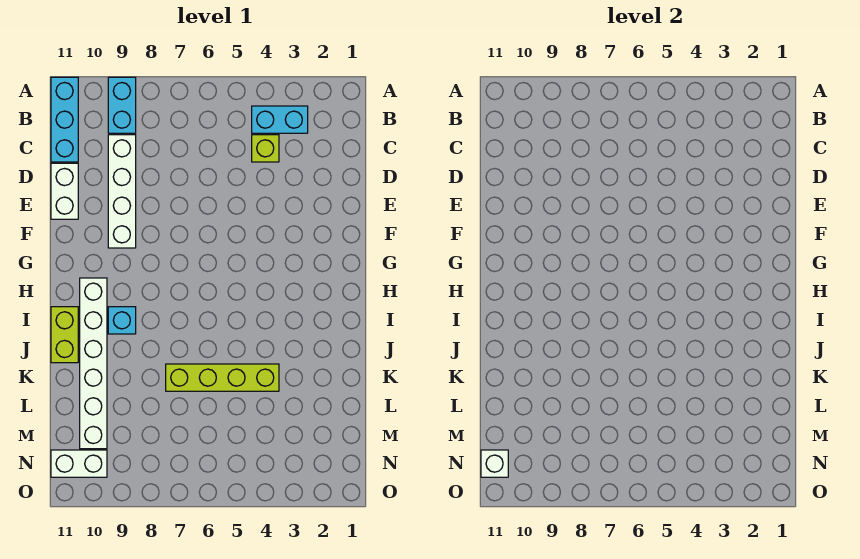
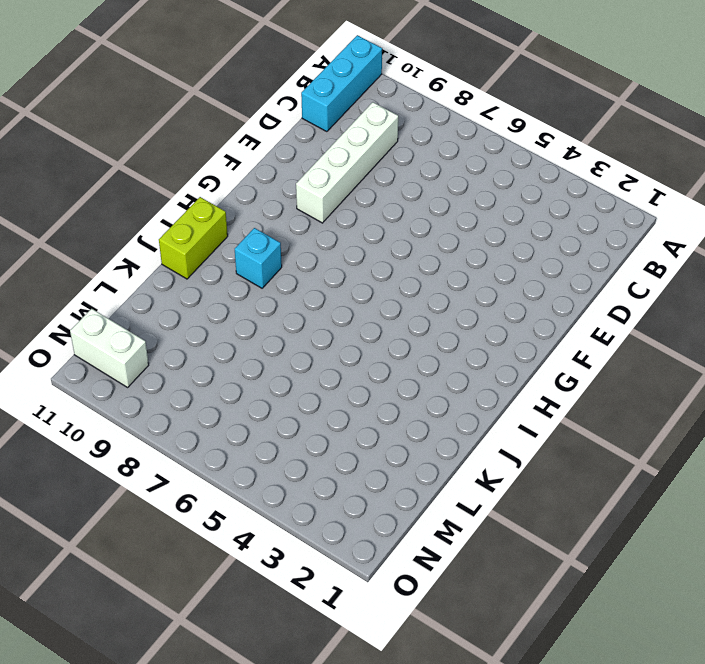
none -> cyan brick A9:B9 level 1
none -> cyan brick B3:B4 level 1
none -> lime brick C4 level 1

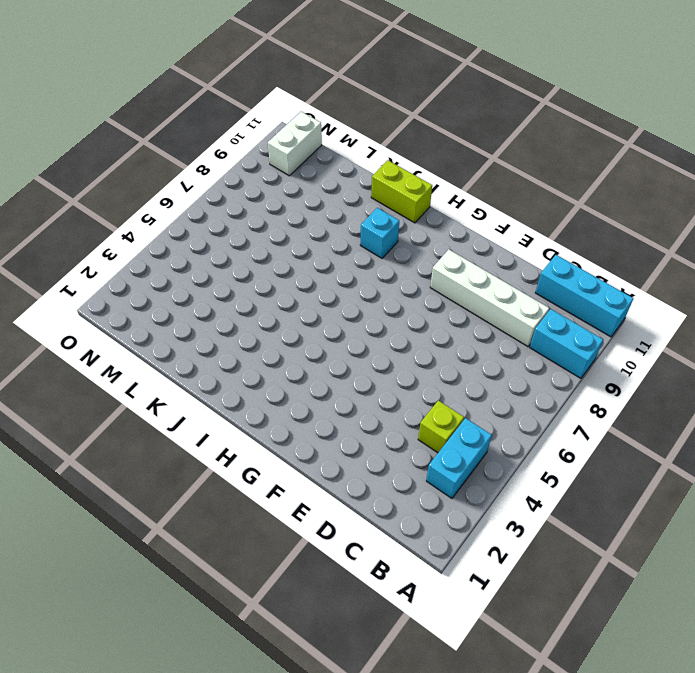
none -> white brick D11:E11 level 1
none -> white brick H10:M10 level 1
none -> lime brick K4:K7 level 1

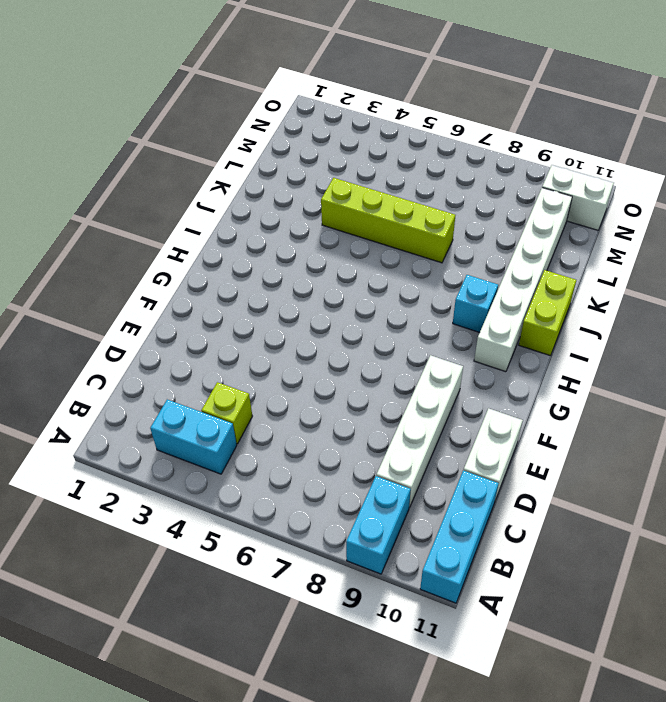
none -> white brick N11 level 2

